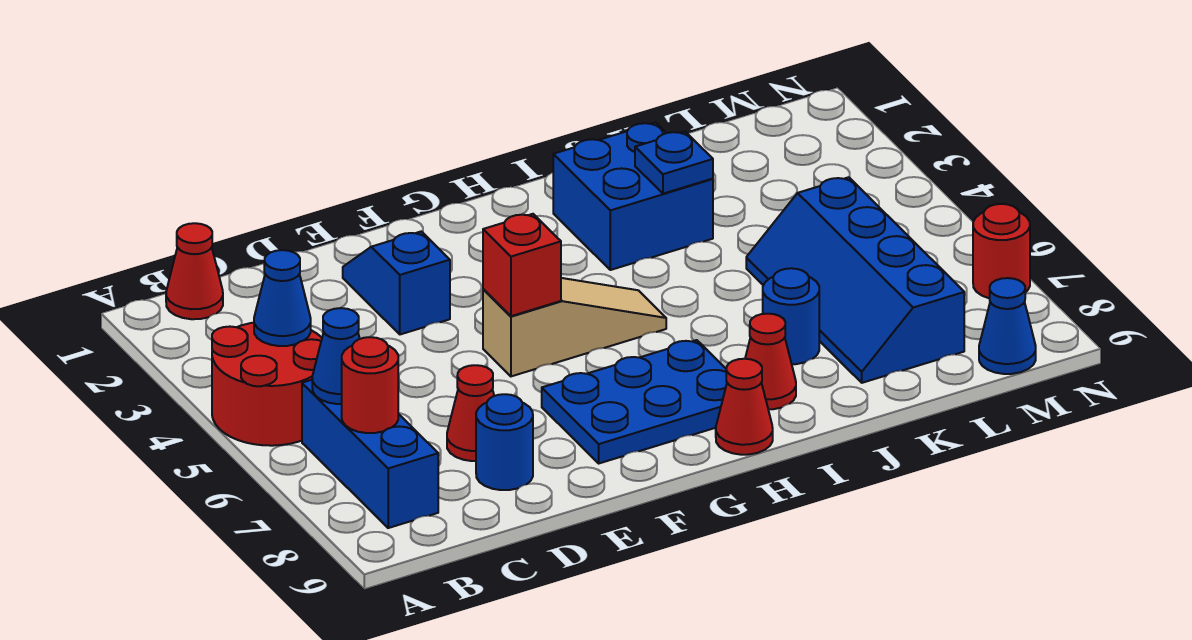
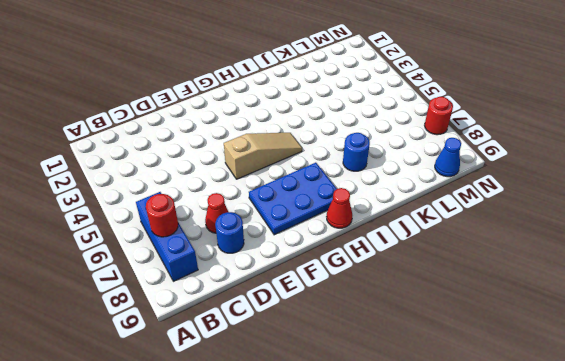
none -> red round brick A4:B5 level 1
none -> red cone B1 level 1
none -> blue slope E2:E3 level 1 top 3

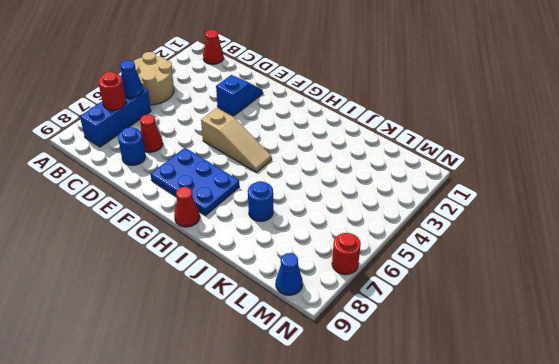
tan round brick A4:B5 level 1 -> red round brick A4:B5 level 1
none -> blue brick I2:J3 level 1
none -> red cone I8 level 1
none -> blue slope K5:L8 level 1 top L

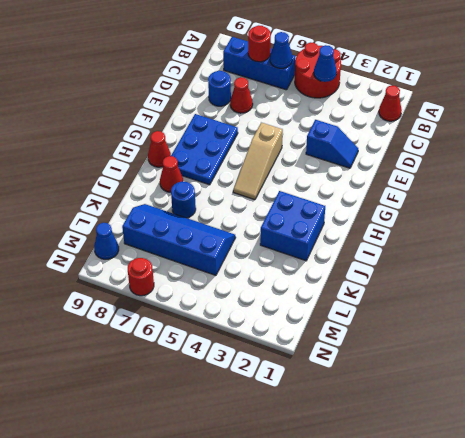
none -> red brick F5 level 2
none -> blue plate J3 level 2

